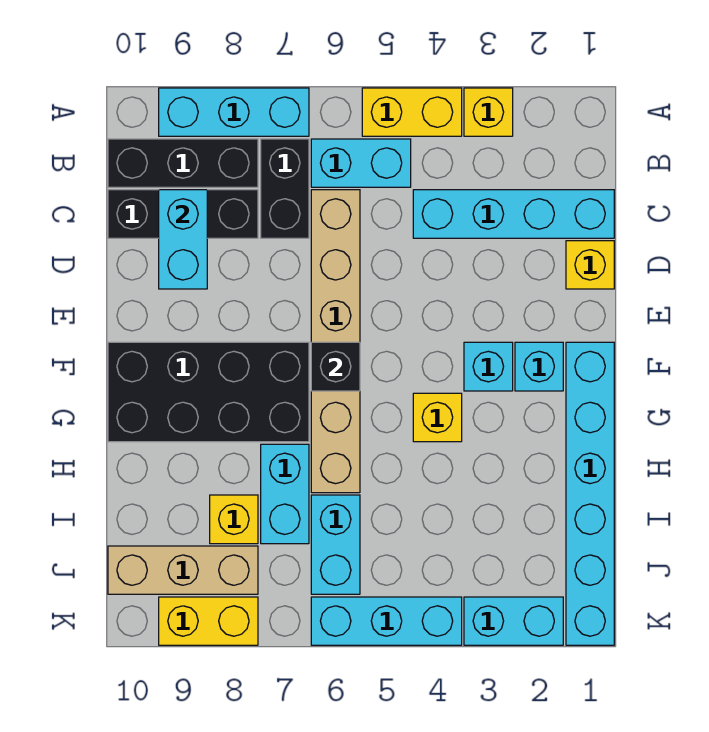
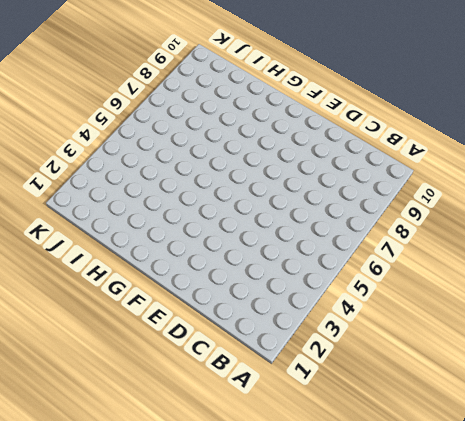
none -> yellow brick A3 level 1
none -> yellow brick A4:A5 level 1
none -> cyan brick A7:A9 level 1

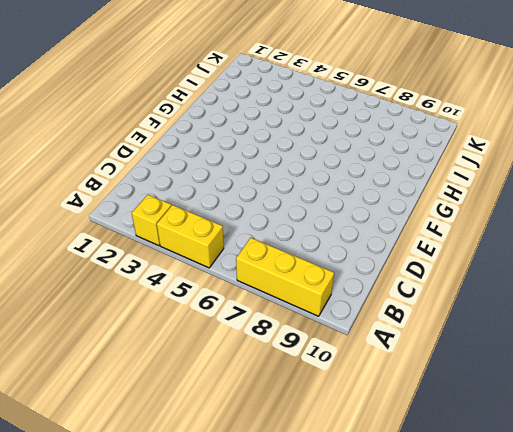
yellow brick A7:A9 level 1 -> cyan brick A7:A9 level 1
none -> cyan brick B5:B6 level 1
none -> black brick B7:C7 level 1
none -> black brick B8:B10 level 1

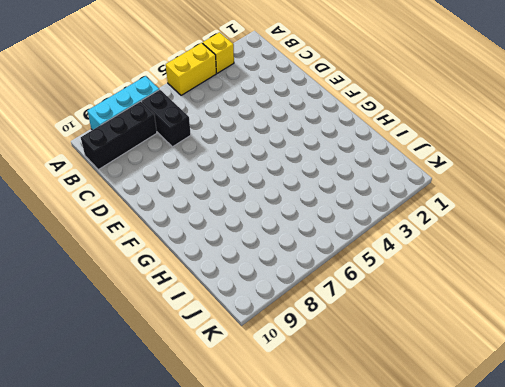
none -> cyan brick B5:B6 level 1
none -> cyan brick C1:C4 level 1
none -> tan brick C6:H6 level 1

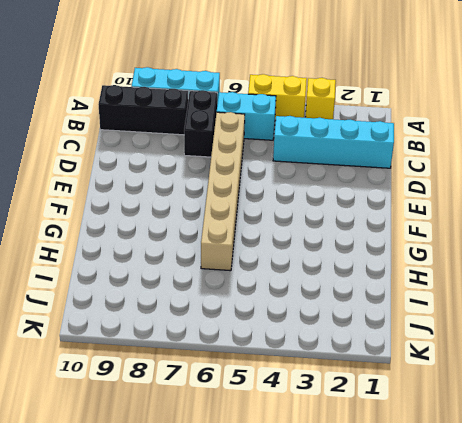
none -> black brick C8:C10 level 1
none -> yellow brick D1 level 1
none -> cyan brick F1:K1 level 1

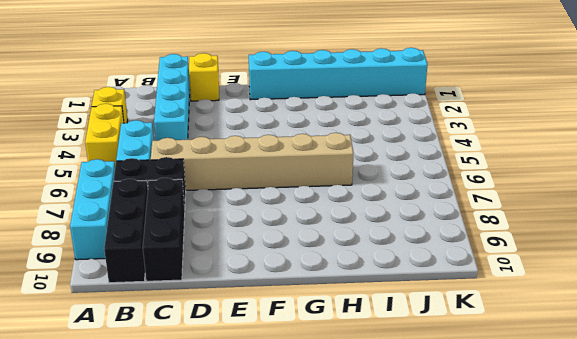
none -> cyan brick F2 level 1
none -> cyan brick F3 level 1
none -> black brick F7:G10 level 1

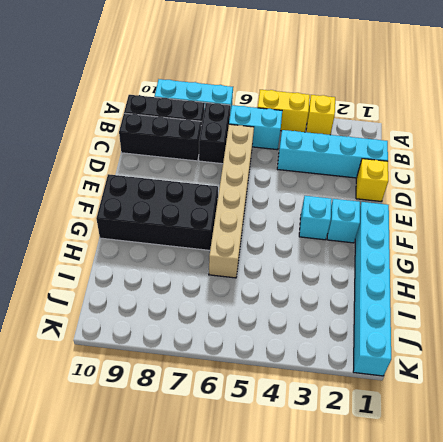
none -> yellow brick G4 level 1
none -> cyan brick H7:I7 level 1
none -> cyan brick I6:J6 level 1

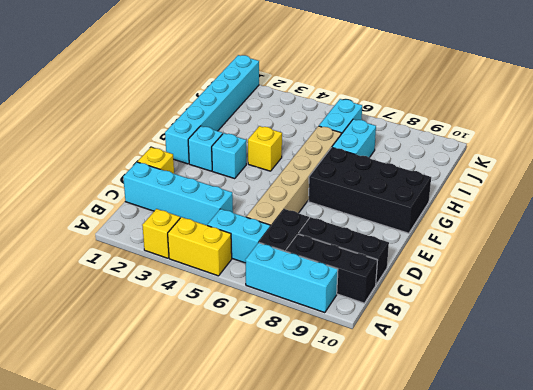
none -> yellow brick I8 level 1
none -> tan brick J8:J10 level 1
none -> cyan brick K2:K3 level 1

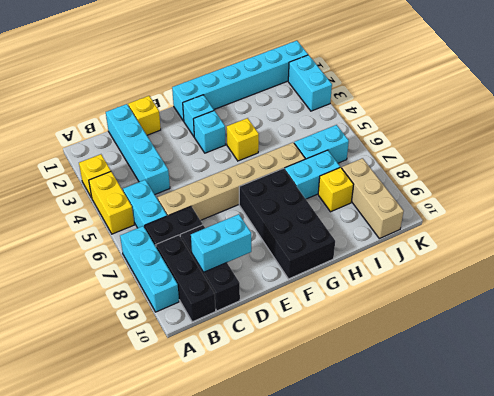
none -> cyan brick K4:K6 level 1
none -> yellow brick K8:K9 level 1
none -> black brick F6 level 2

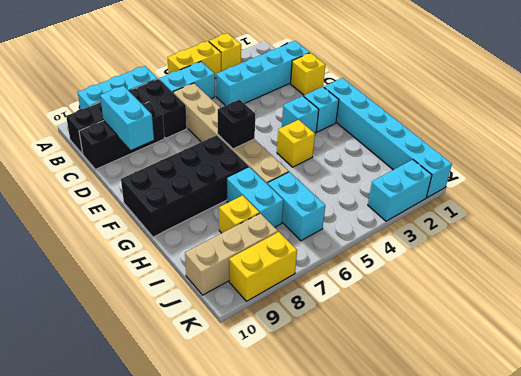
none -> cyan brick K4:K6 level 1

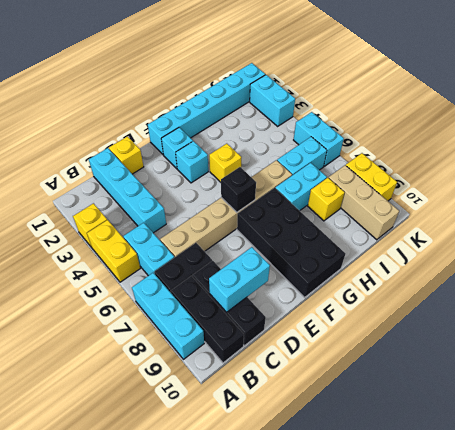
cyan brick K5:K6 level 1 -> cyan brick K4:K6 level 1

